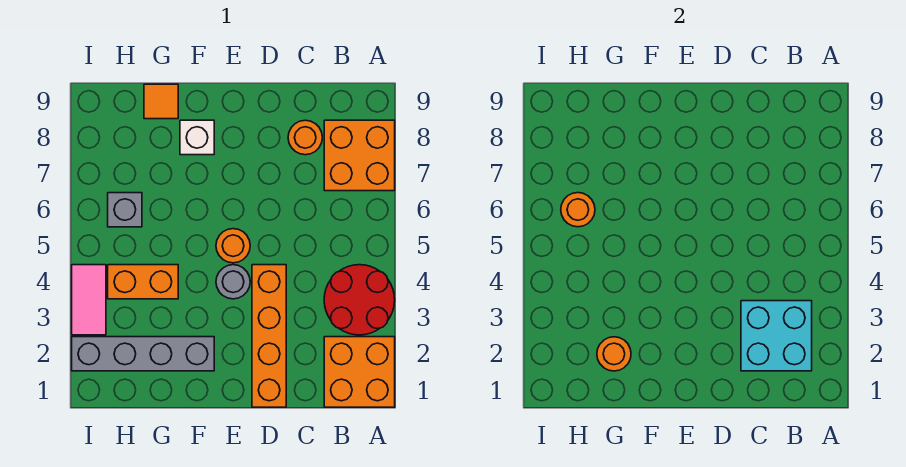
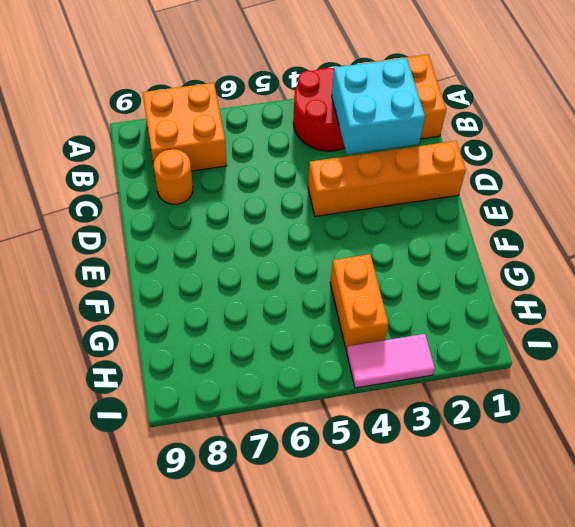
none -> grey round brick E4 level 1
none -> orange round brick E5 level 1
none -> grey brick F2:I2 level 1

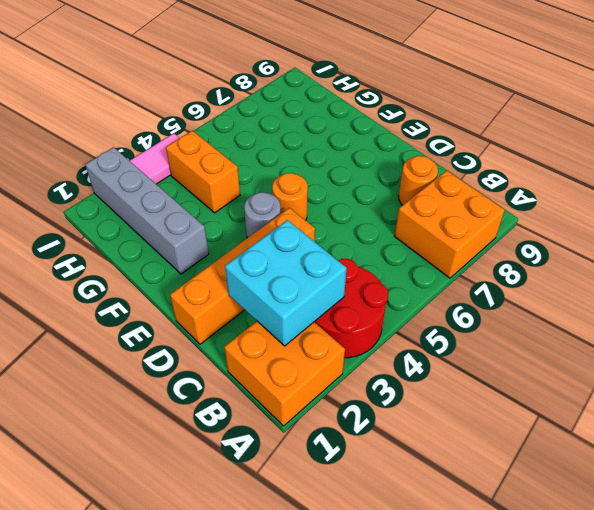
none -> white brick F8 level 1
none -> orange tile G9 level 1
none -> grey brick H6 level 1

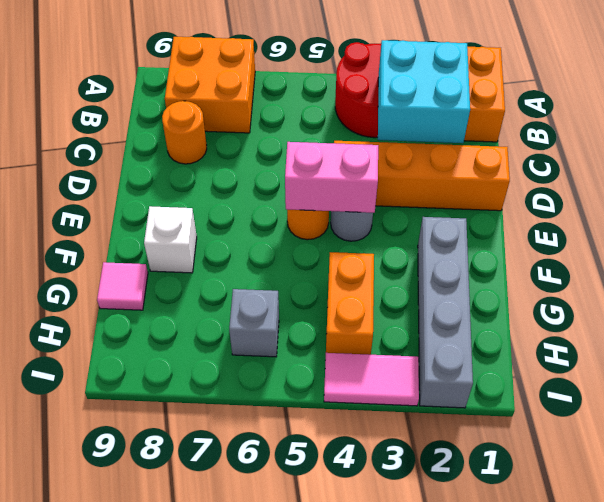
pink brick E4:E5 level 2 -> none
pink tile G9 level 1 -> orange tile G9 level 1
none -> orange round brick G2 level 2
none -> orange round brick H6 level 2

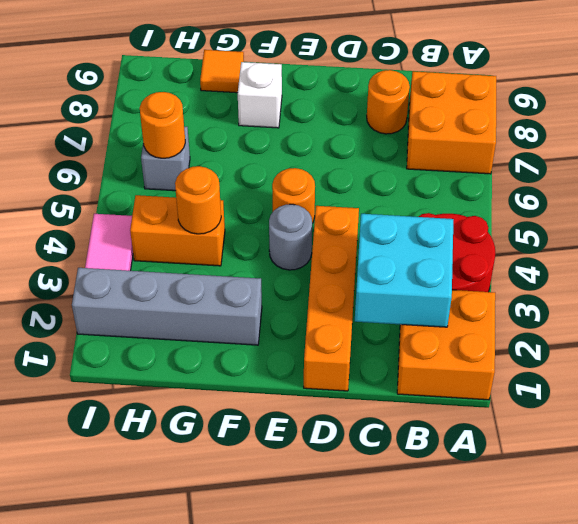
orange round brick G4 level 2 -> orange round brick G2 level 2

